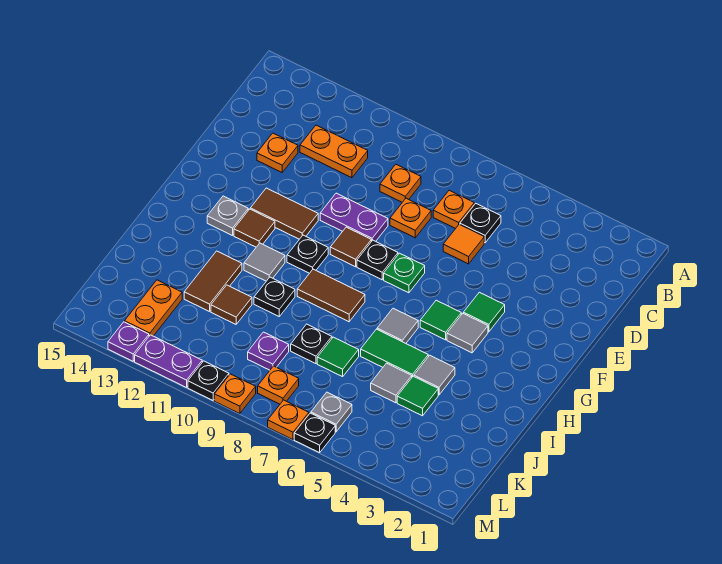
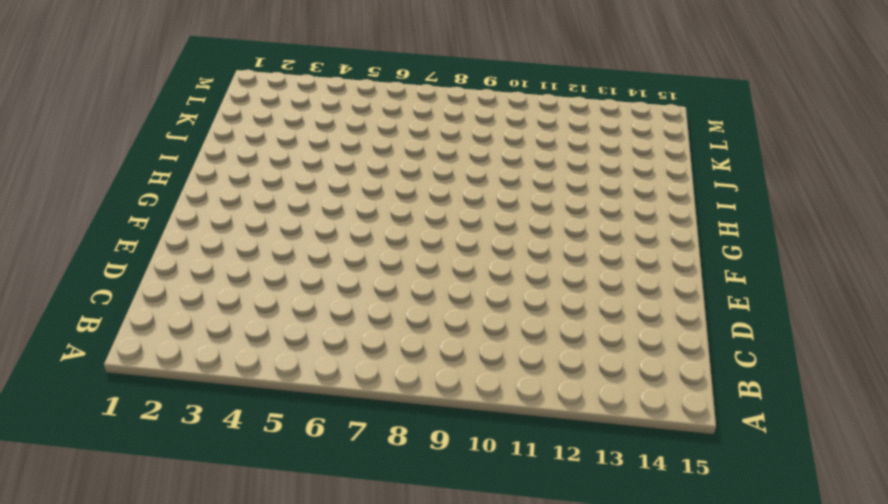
none -> black plate C6 level 1
none -> orange plate C7 level 1
none -> orange plate C9 level 1
none -> orange plate C11:C12 level 1

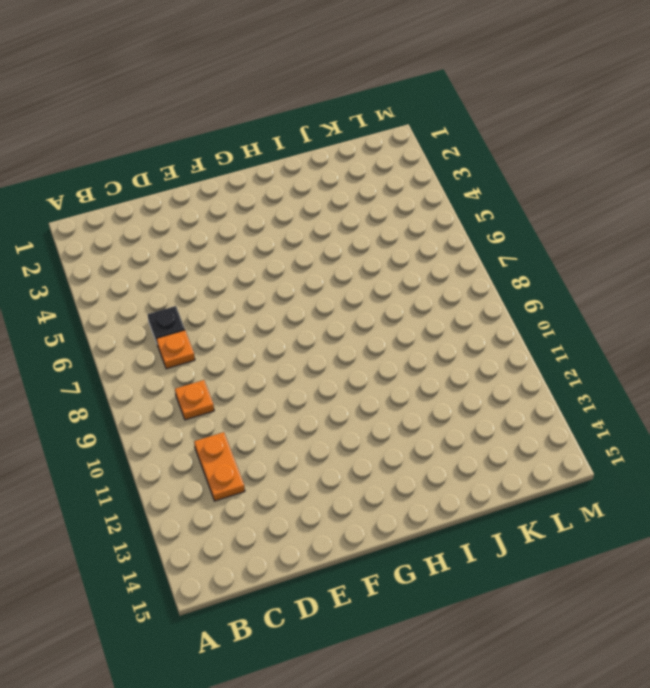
none -> orange tile D6 level 1
none -> orange plate D8 level 1
none -> orange plate D13 level 1
none -> purple plate E9:E10 level 1

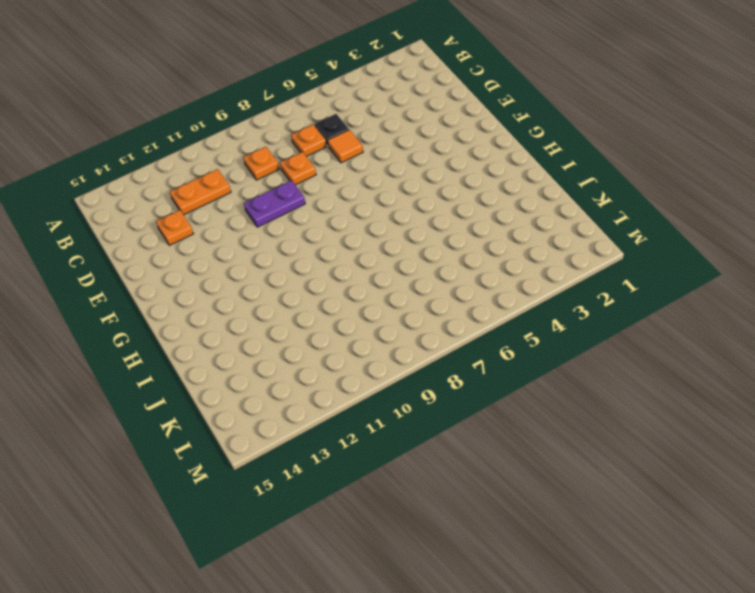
none -> green tile F4 level 1
none -> green plate F7 level 1
none -> black plate F8 level 1
none -> brown tile F9 level 1

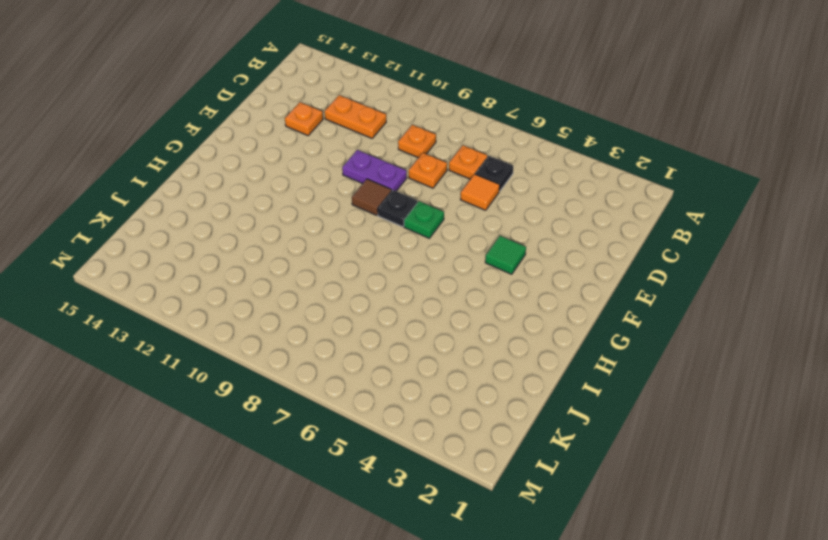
none -> brown tile F11:F12 level 1
none -> grey tile G4 level 1
none -> green tile G5 level 1
none -> black plate G10 level 1

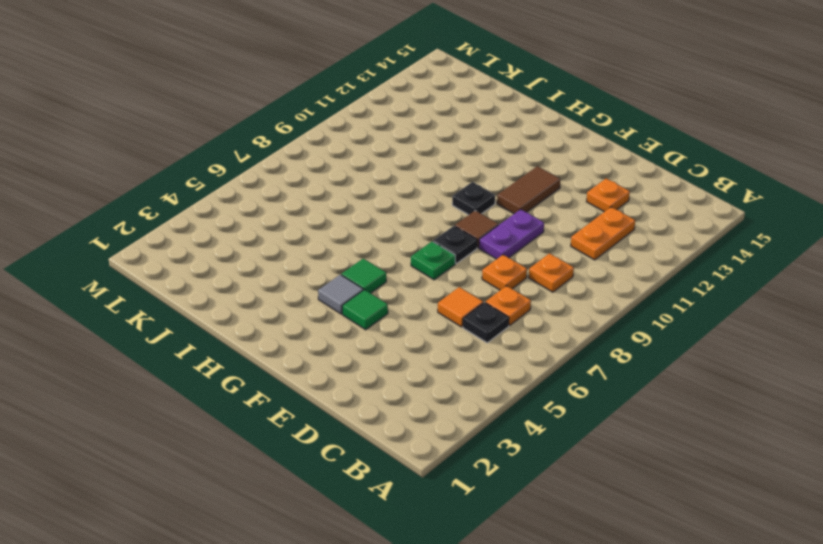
none -> brown tile G12 level 1
none -> grey plate G13 level 1
none -> grey tile H6 level 1
none -> brown tile H8:H9 level 1

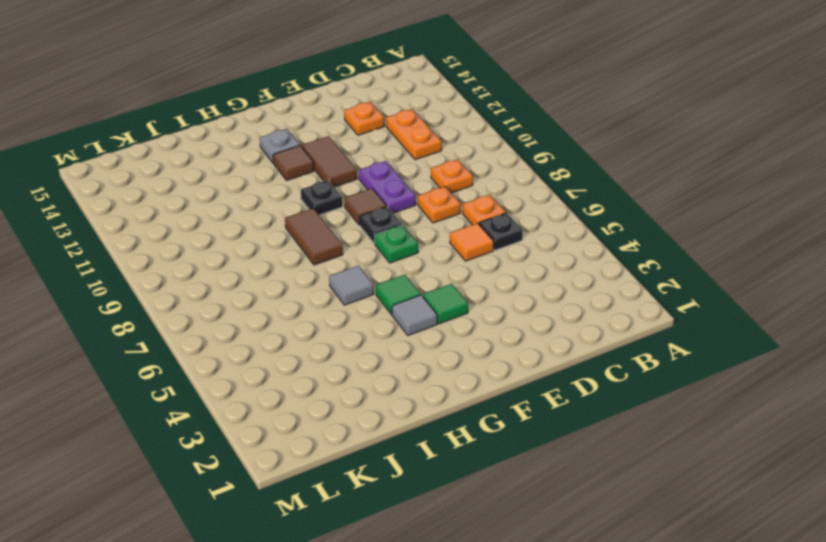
none -> grey tile H11 level 1
none -> grey tile I4 level 1
none -> green tile I5:I6 level 1
none -> black plate I10 level 1

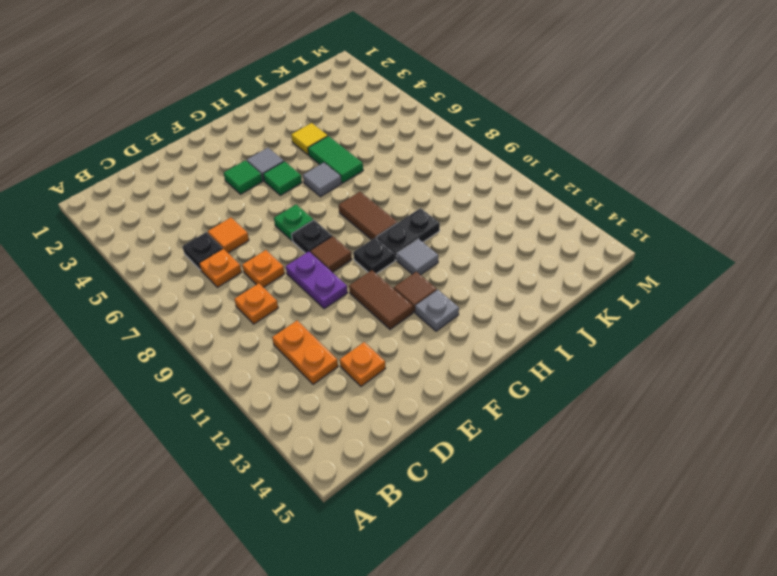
black plate H10:I10 level 1 -> black plate I10 level 1
yellow tile I4 level 1 -> grey tile I4 level 1
none -> brown tile I12:J12 level 1
none -> green tile J4 level 1
none -> grey tile J5 level 1
none -> green tile J7 level 1

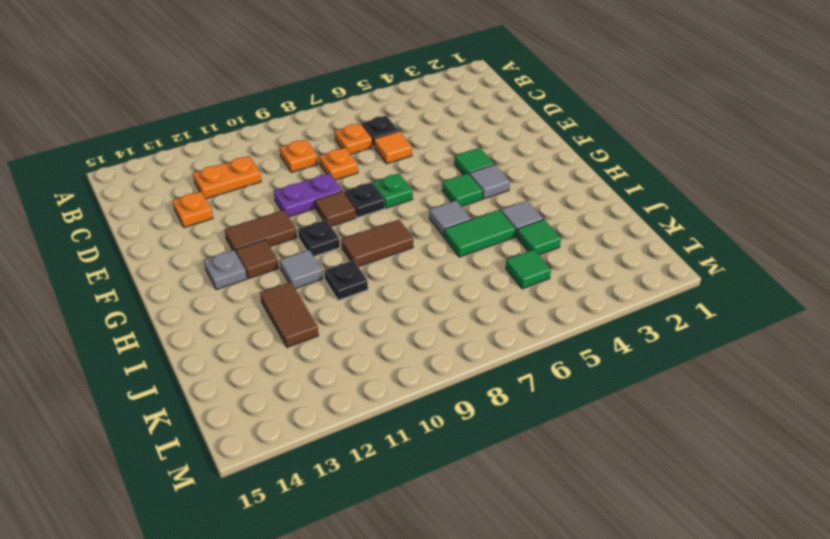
green tile K5 level 1 -> green tile J7 level 1
none -> grey tile J5 level 1
none -> black plate J8 level 1
none -> brown tile J11 level 1
none -> purple plate K9 level 1

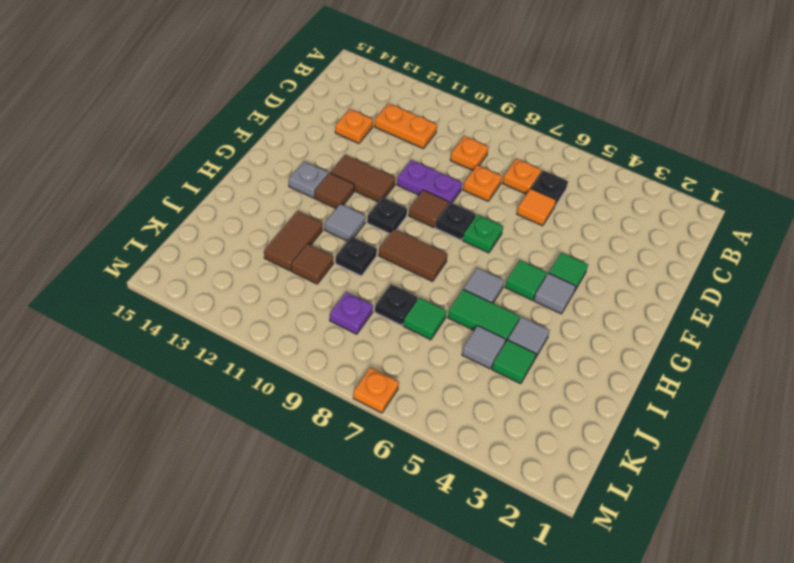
none -> orange plate K13:L13 level 1
none -> grey plate L6 level 1
none -> orange plate L8 level 1
none -> black plate M6 level 1

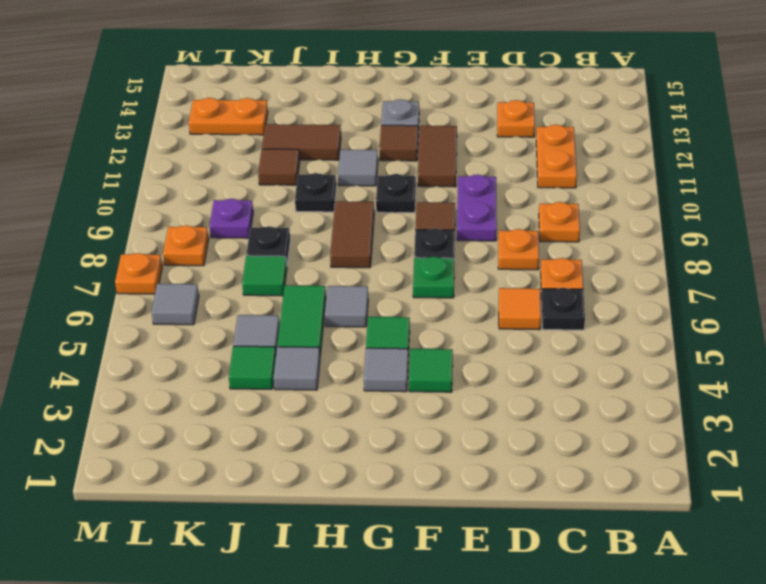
grey tile L6 level 1 -> grey plate L6 level 1
none -> black plate M6 level 1
none -> orange plate M9 level 1
none -> black plate M10 level 1
none -> purple plate M11:M12 level 1

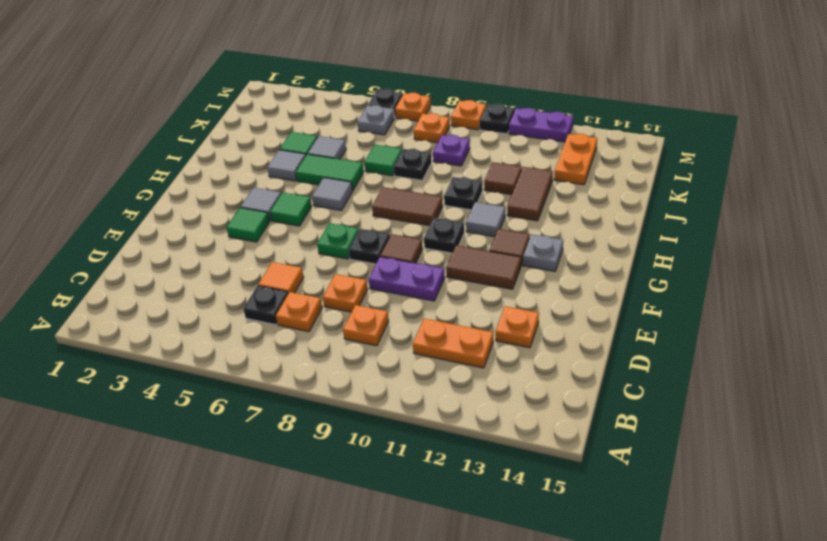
none -> purple plate M13 level 1

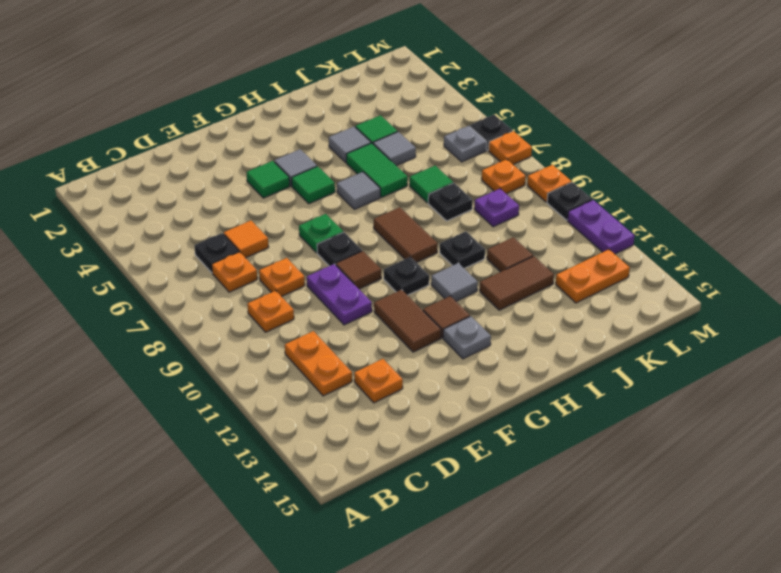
none -> purple plate M13 level 1

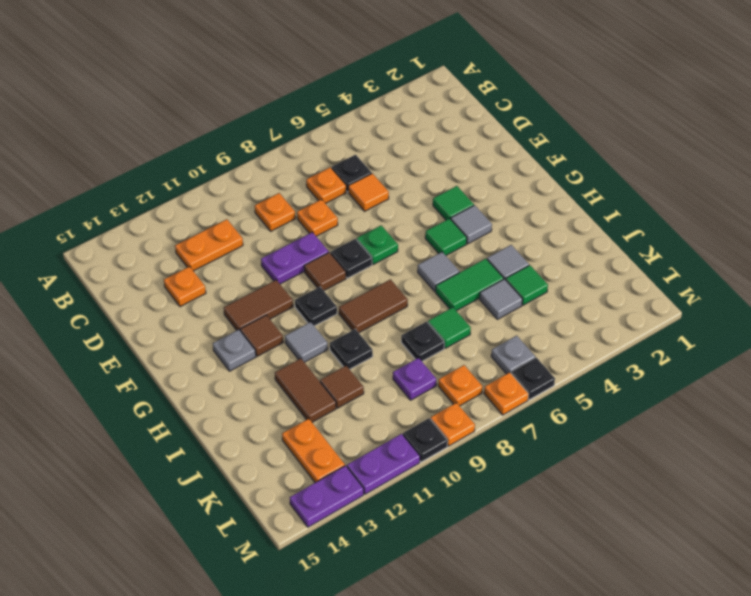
purple plate M13:M14 level 1 -> purple plate M13 level 1

